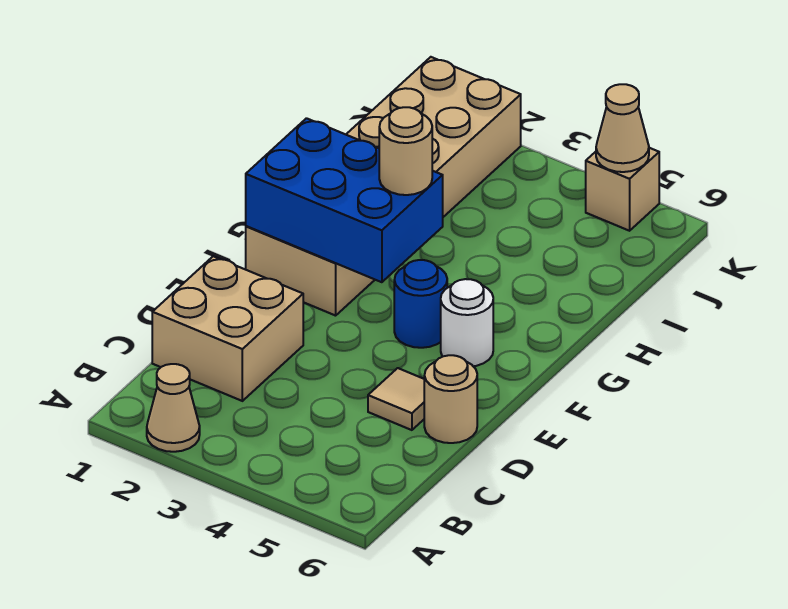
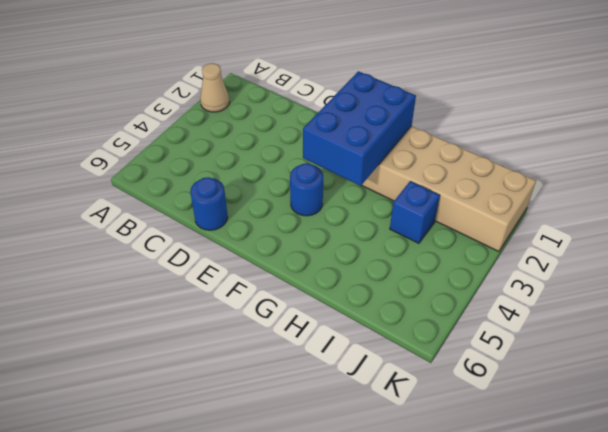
blue round brick D6 level 1 -> tan round brick D6 level 1
blue brick I3 level 1 -> none
none -> tan brick C1:D2 level 1
none -> tan tile D5 level 1

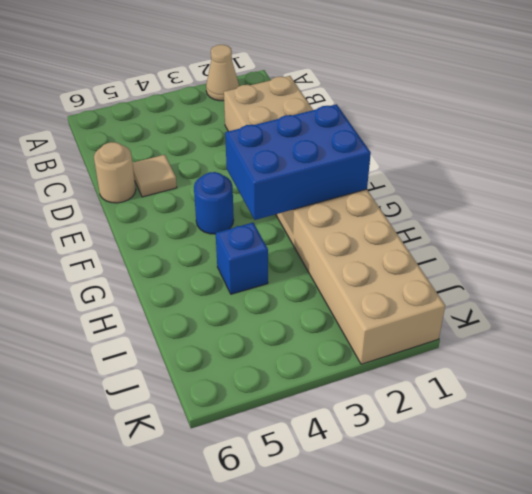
blue brick H4 level 1 -> none
none -> white round brick F5 level 1
none -> tan brick K5 level 1

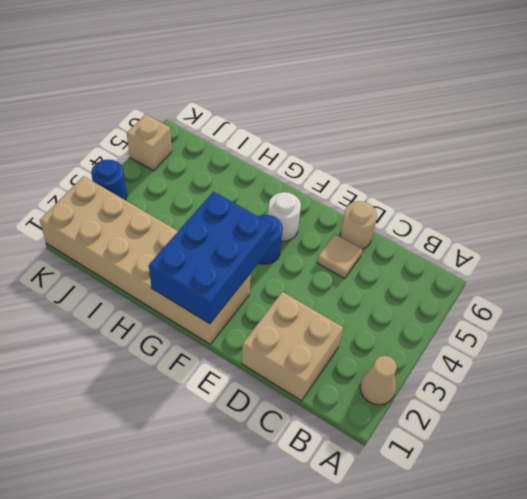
blue round brick K3 level 1 -> none
none -> tan cone K5 level 2
none -> tan round brick G3 level 3

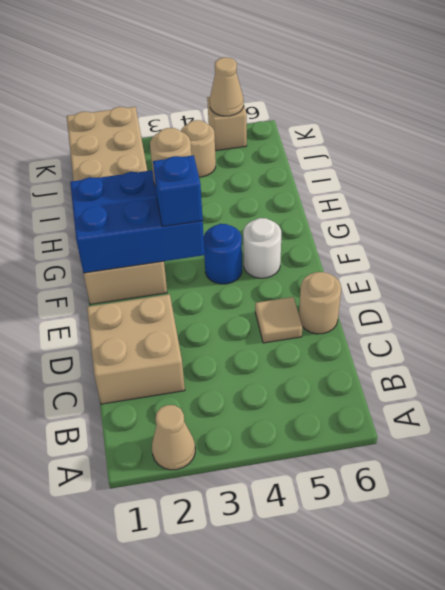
blue brick F3 level 3 -> none
tan round brick J4 level 1 -> none

